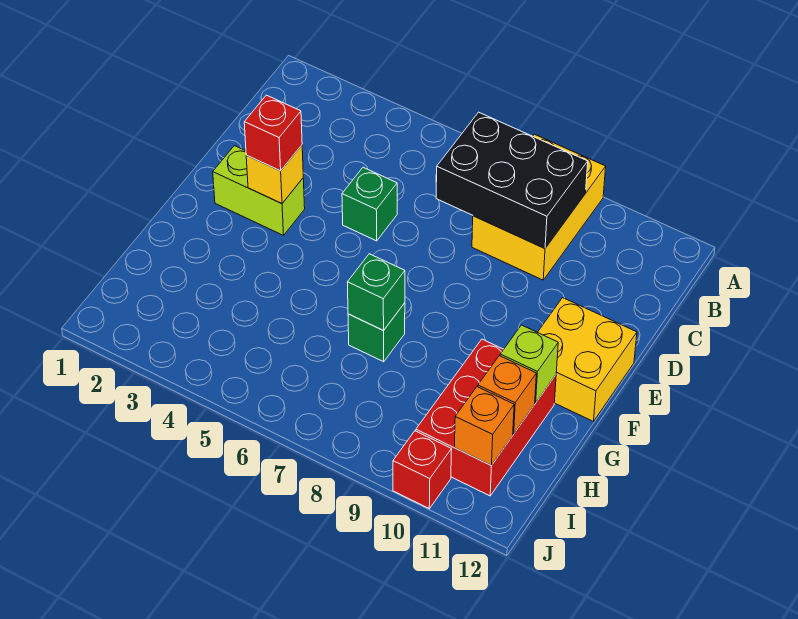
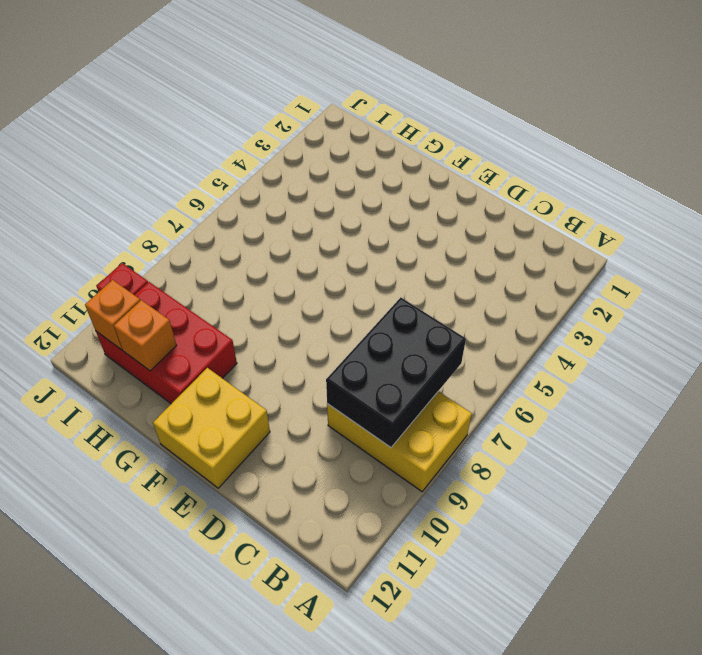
none -> green brick D5 level 1
none -> lime brick E2:E3 level 1
none -> green brick G7 level 1

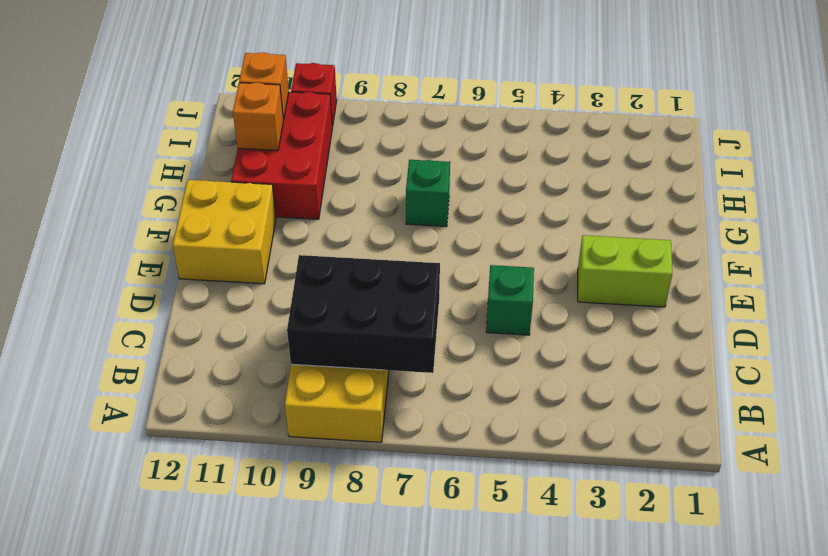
none -> yellow brick E3 level 2
none -> green brick G7 level 2
none -> lime brick G11 level 2

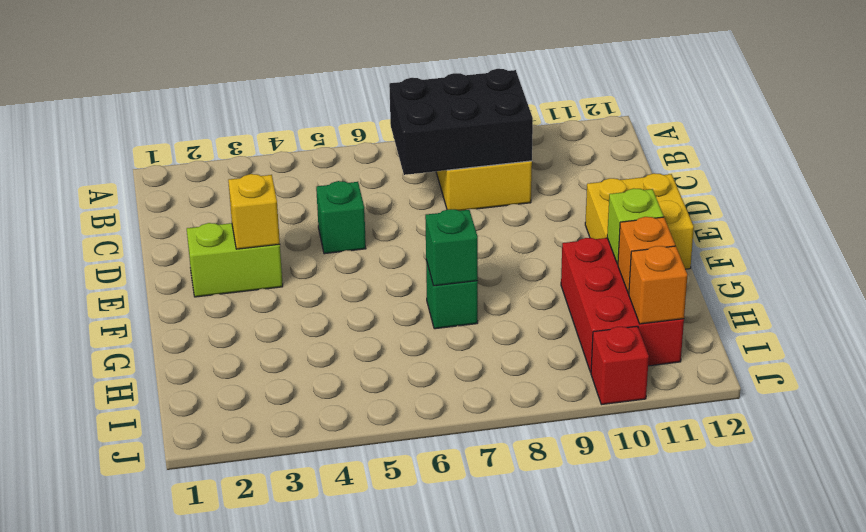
none -> red brick E3 level 3

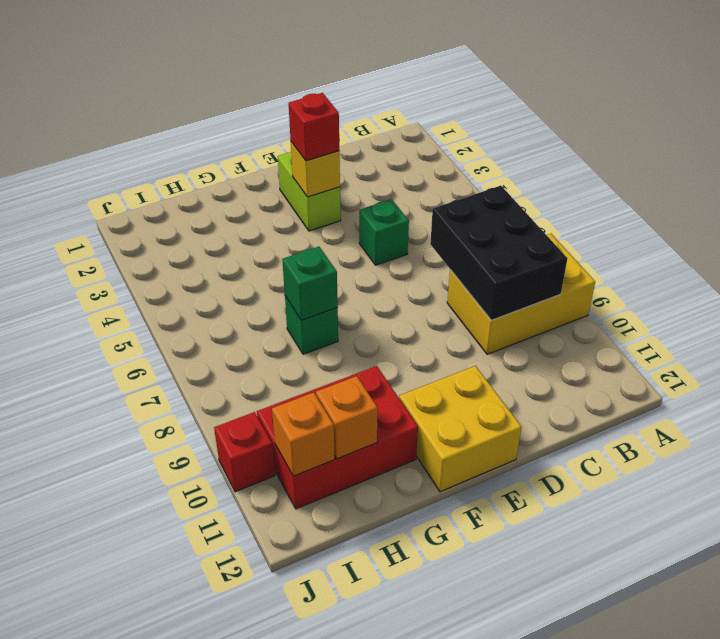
none -> lime brick G11 level 2

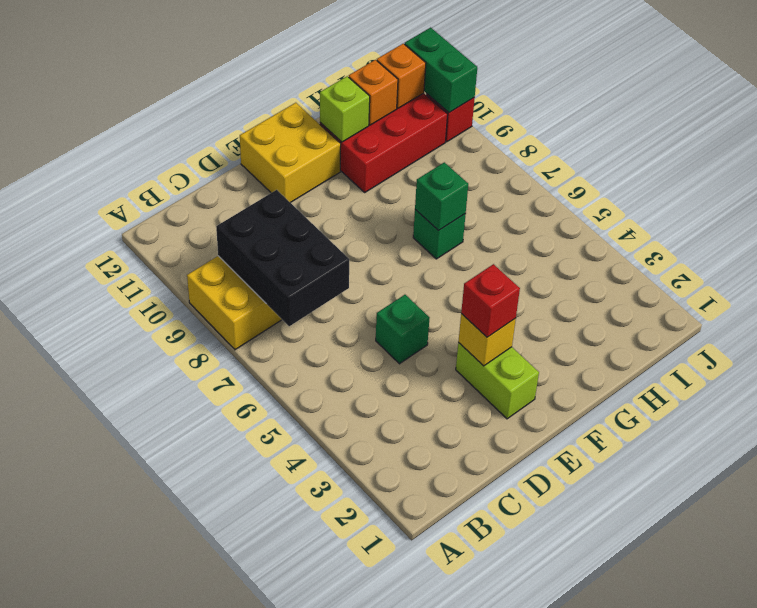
green brick J10:J11 level 2 -> none

